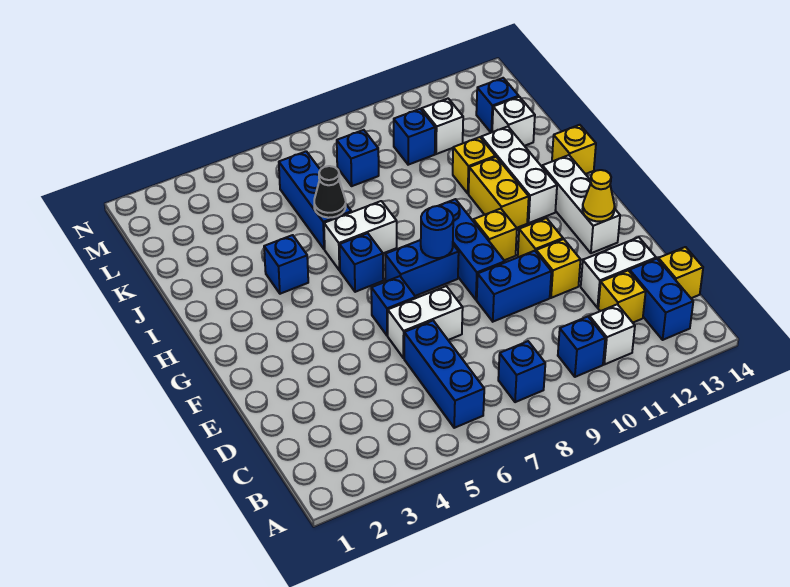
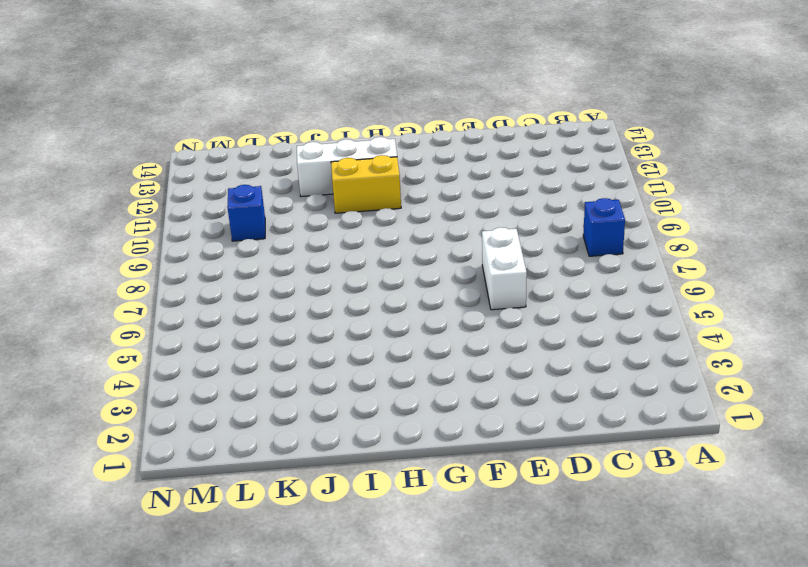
none -> blue brick B6:D6 level 1
none -> blue brick B10 level 1
none -> white brick B11 level 1
none -> blue brick B13:C13 level 1

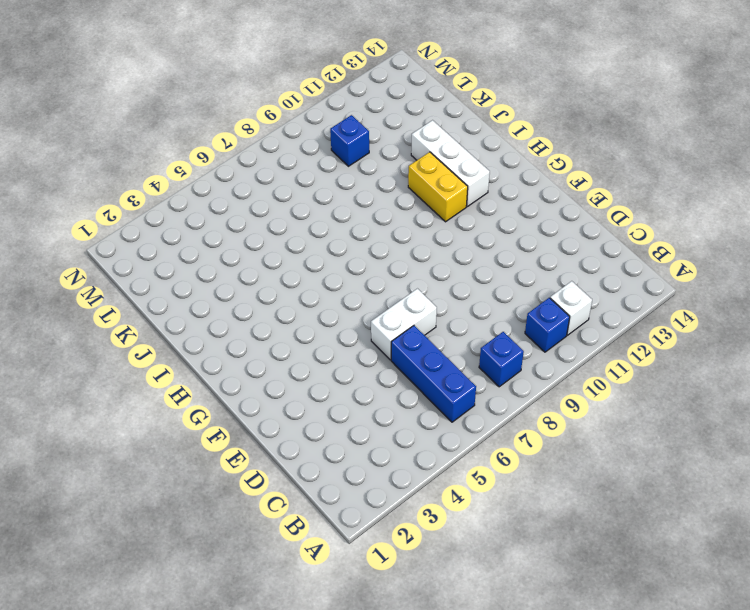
none -> blue brick B13:C13 level 1
none -> yellow brick C12 level 1
none -> yellow brick C14 level 1
none -> white brick D12:D13 level 1

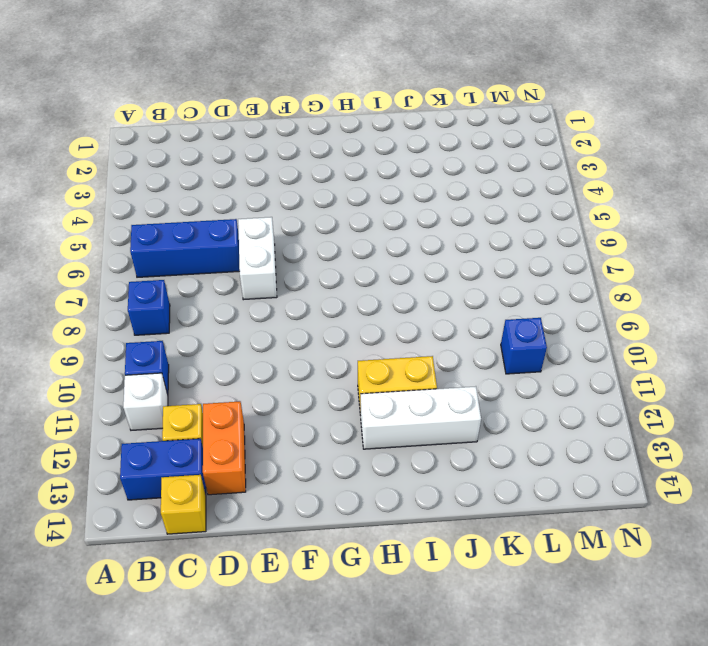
orange brick D12:D13 level 1 -> white brick D12:D13 level 1
none -> blue brick E9:E10 level 1
none -> yellow brick E11 level 1
none -> blue brick F6 level 1
none -> blue brick F9:H9 level 1

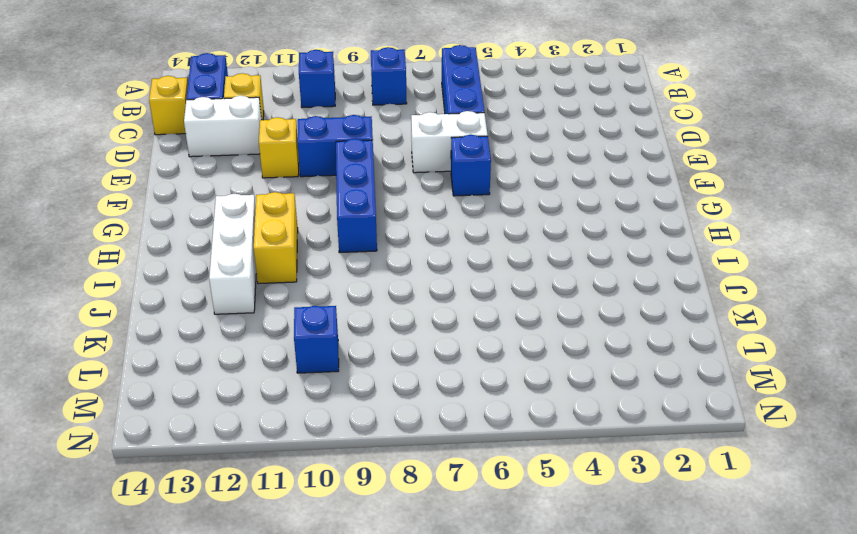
none -> white brick B11 level 1
none -> yellow brick F11 level 1
none -> white brick F13:H13 level 1
none -> blue brick G7:G8 level 1

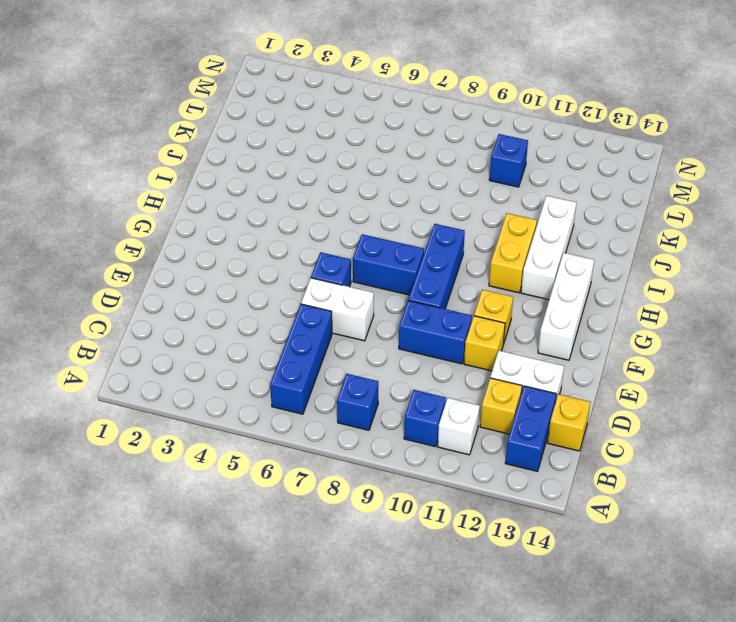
none -> yellow brick G10 level 1
none -> blue brick H6 level 1
none -> blue brick I4 level 1
none -> white brick I6:I7 level 1

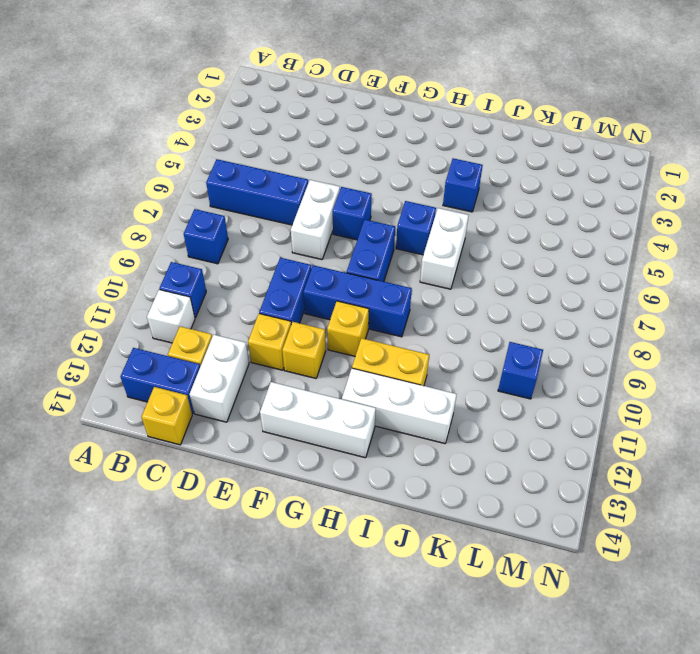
none -> yellow brick I14 level 1
none -> blue brick J6:L6 level 1
none -> yellow brick J11 level 1
none -> white brick K13 level 1

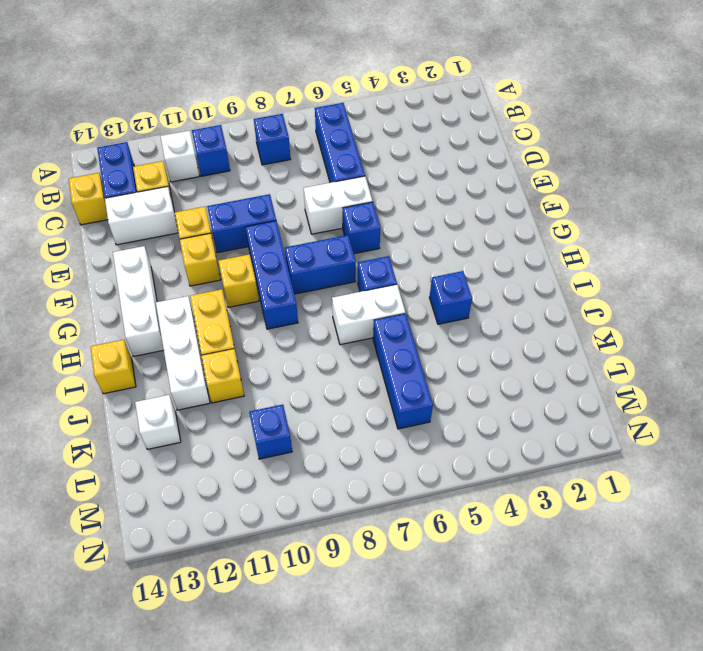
none -> blue brick L8 level 1
none -> white brick L11 level 1
none -> blue brick L13 level 1
none -> yellow cone F13 level 2

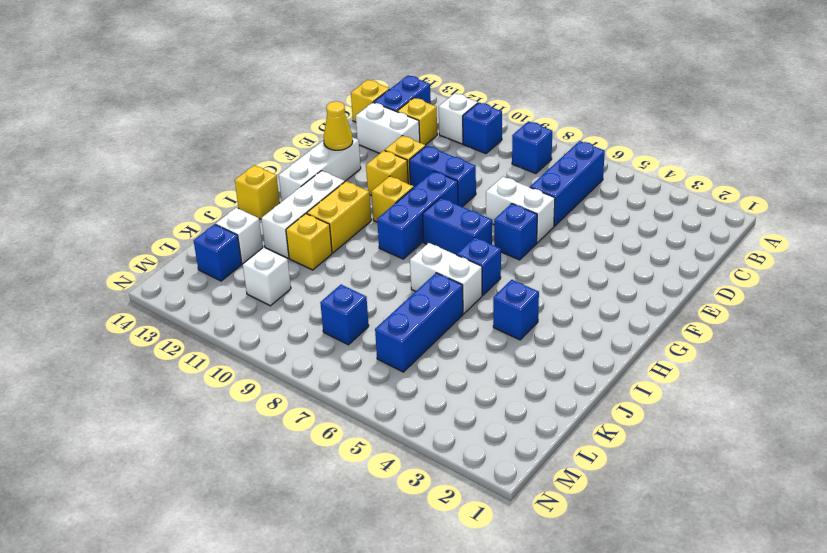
none -> blue brick L10 level 1
none -> blue round brick G8 level 2
none -> black cone J6 level 2

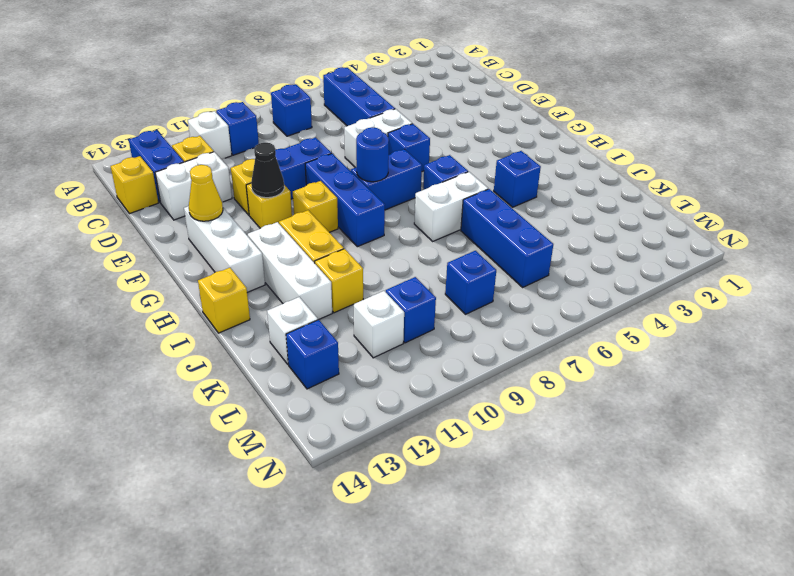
black cone F11 level 2 -> black cone J6 level 2

